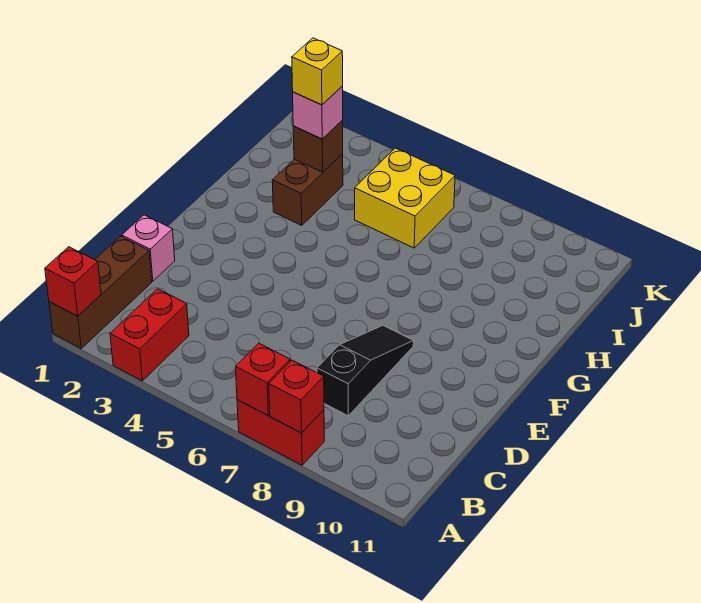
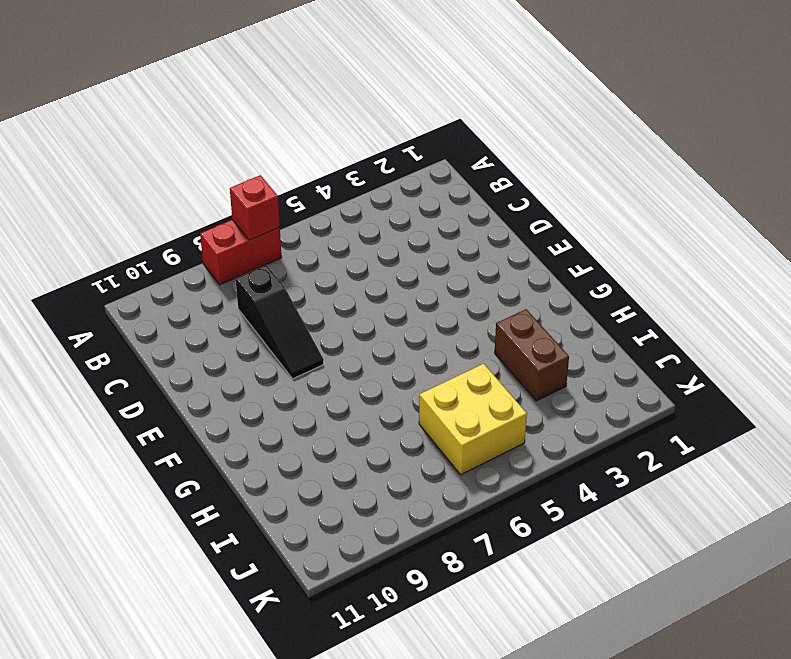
none -> brown brick A1:C1 level 1
none -> red brick A3:B3 level 1
none -> pink brick D1 level 1

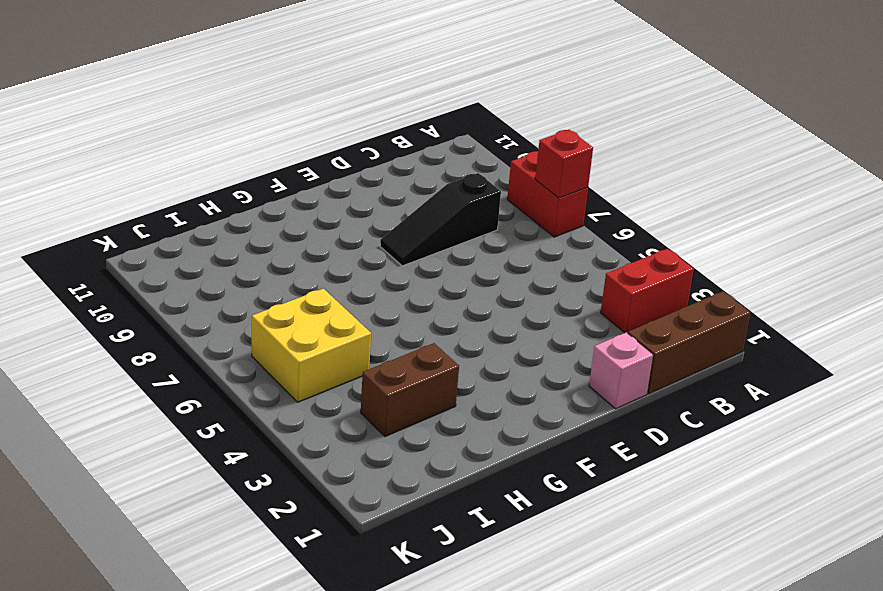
none -> red brick A1 level 2
none -> red brick A8 level 2
none -> brown brick I3 level 2

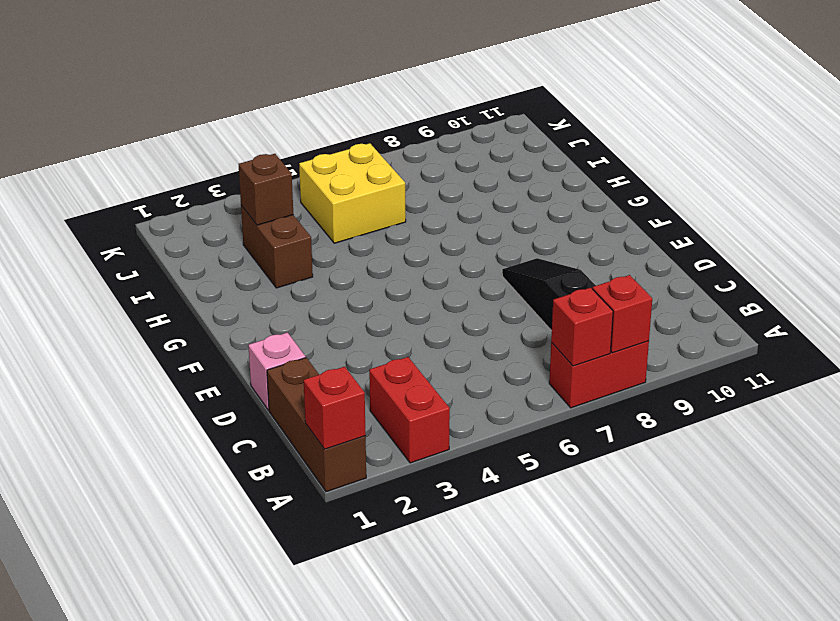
none -> pink brick I3 level 3
none -> yellow brick I3 level 4

